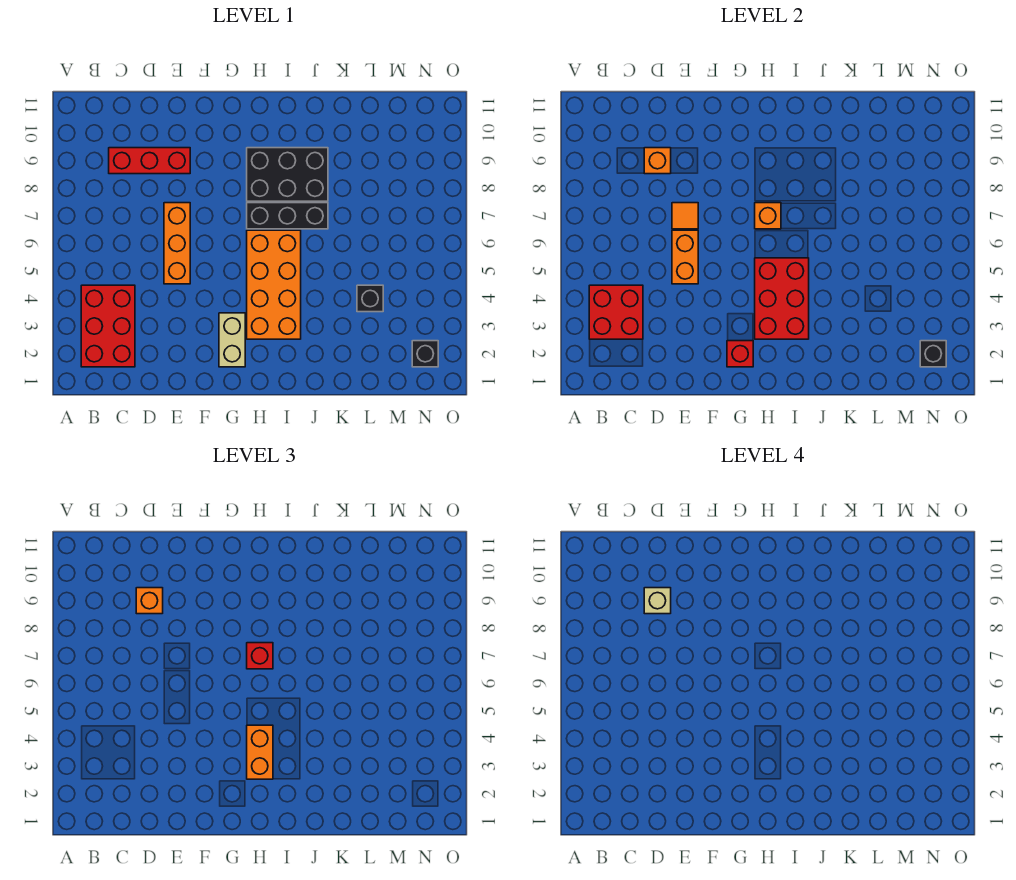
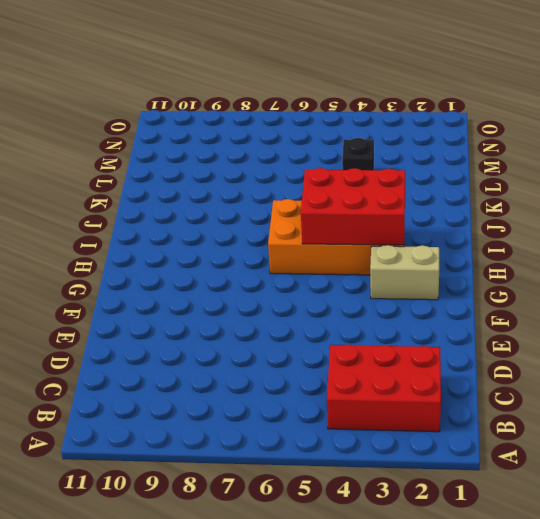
none -> red brick C9:E9 level 1
none -> orange brick E5:E7 level 1
none -> black brick H7:J7 level 1

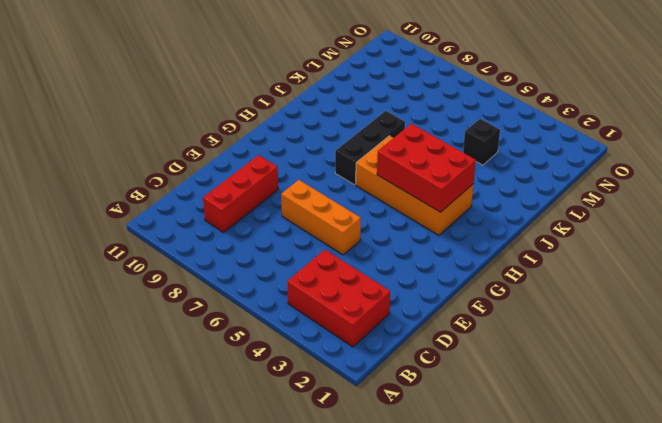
none -> tan brick G2:G3 level 1
none -> black brick H8:J9 level 1
none -> black brick N2 level 1

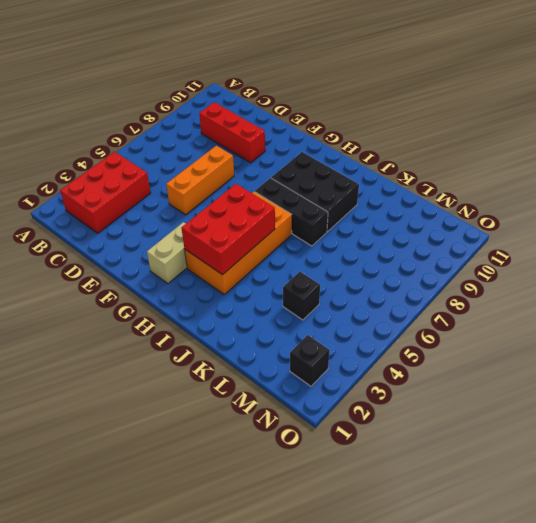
none -> red brick B3:C4 level 2
none -> orange brick D9 level 2
none -> orange brick E5:E6 level 2

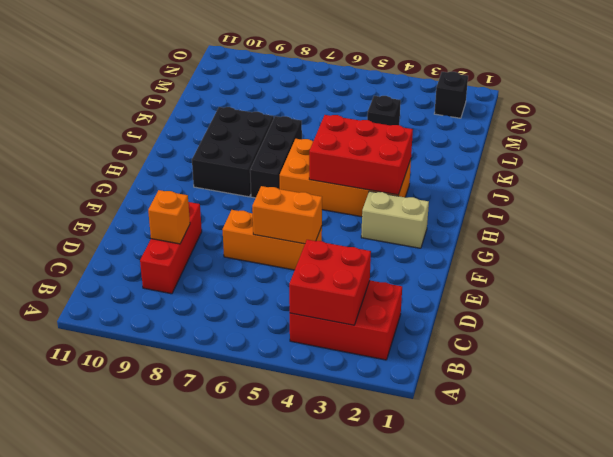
none -> orange tile E7 level 2
none -> red brick G2 level 2
none -> orange brick H7 level 2

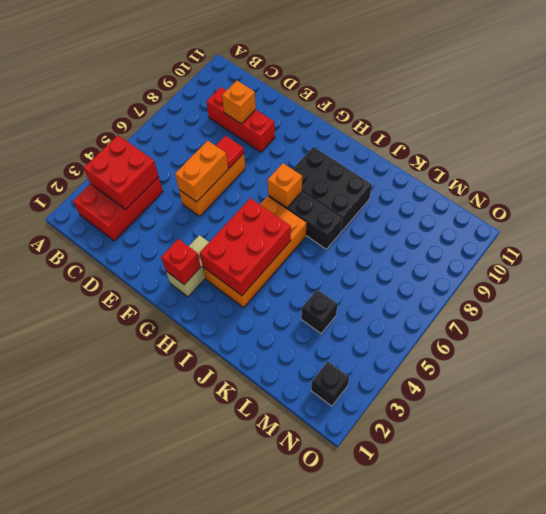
red tile E7 level 2 -> orange tile E7 level 2
none -> black brick N2 level 2
none -> orange brick D9 level 3
none -> orange brick H3:H4 level 3

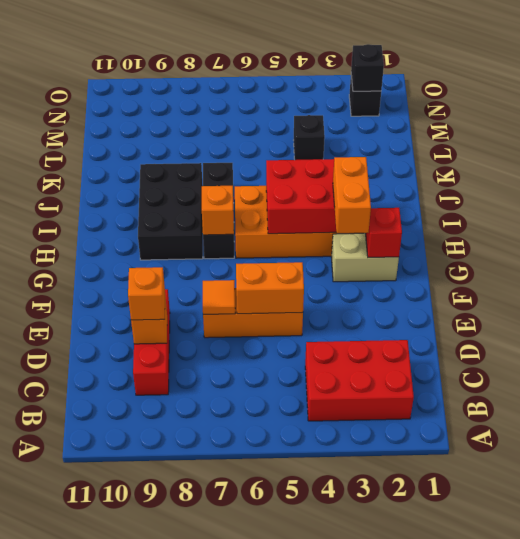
orange brick G3:H3 level 3 -> orange brick H3:H4 level 3
none -> red brick B3:C4 level 2
none -> red brick H7 level 3
none -> tan brick D9 level 4

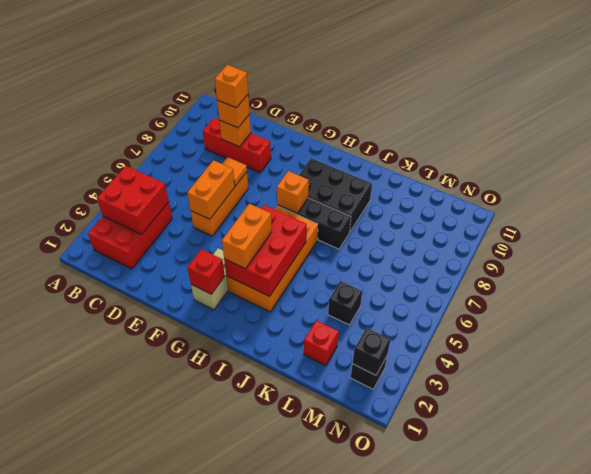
orange brick D9 level 4 -> tan brick D9 level 4
red brick L2 level 1 -> red brick H7 level 3

